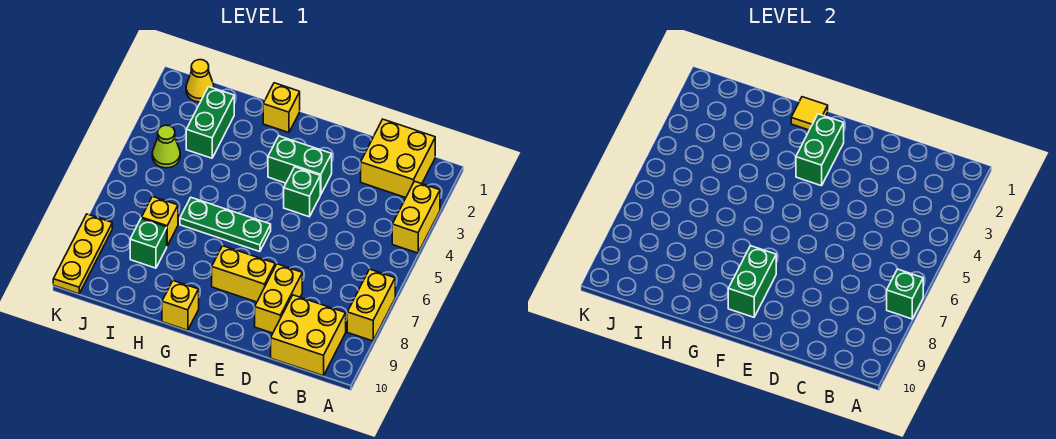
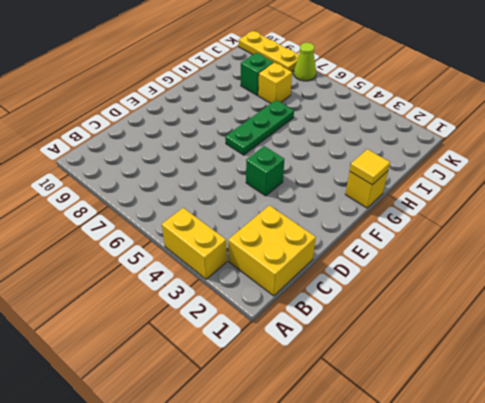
lime cone K7 level 1 -> lime cone J4 level 1
none -> yellow brick A7:A8 level 1
none -> yellow brick B9:C10 level 1
none -> yellow brick D8:D9 level 1

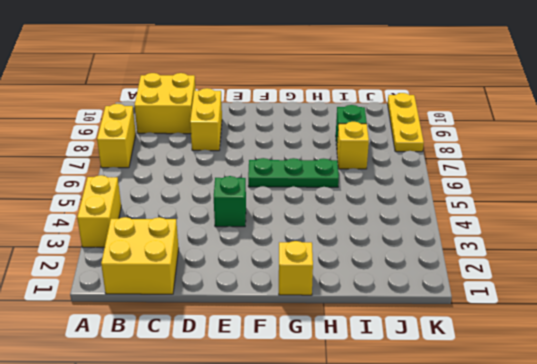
none -> green brick E3:F3 level 1
none -> yellow brick E8:F8 level 1
none -> yellow brick G10 level 1

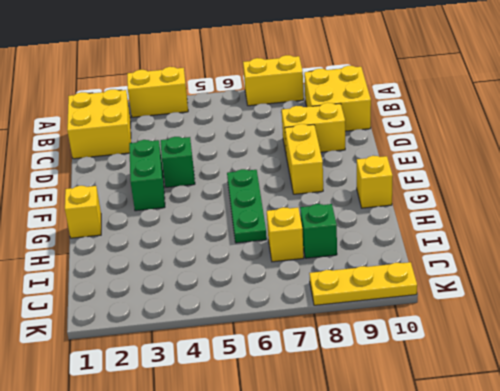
none -> green brick I2:I3 level 1
none -> yellow cone J1 level 1
none -> lime cone J4 level 1

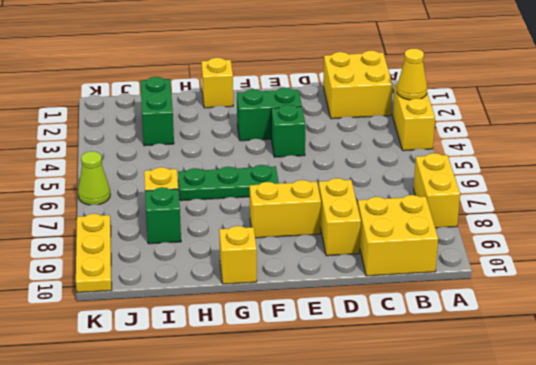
yellow cone A3 level 2 -> yellow cone J1 level 1
lime cone K6 level 1 -> lime cone J4 level 1
none -> green brick A7 level 2
none -> green brick F2:F3 level 2
none -> green brick F8:F9 level 2

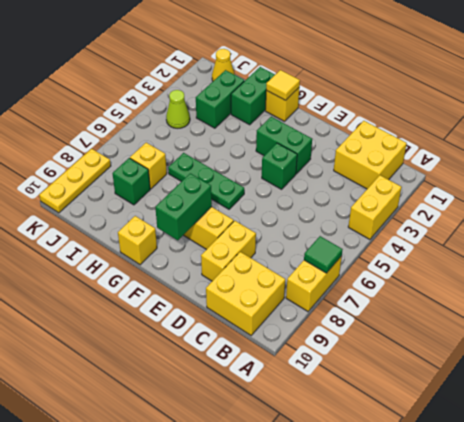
green tile A7 level 2 -> green brick A7 level 2
green brick H1:H2 level 1 -> green brick F2:F3 level 2

